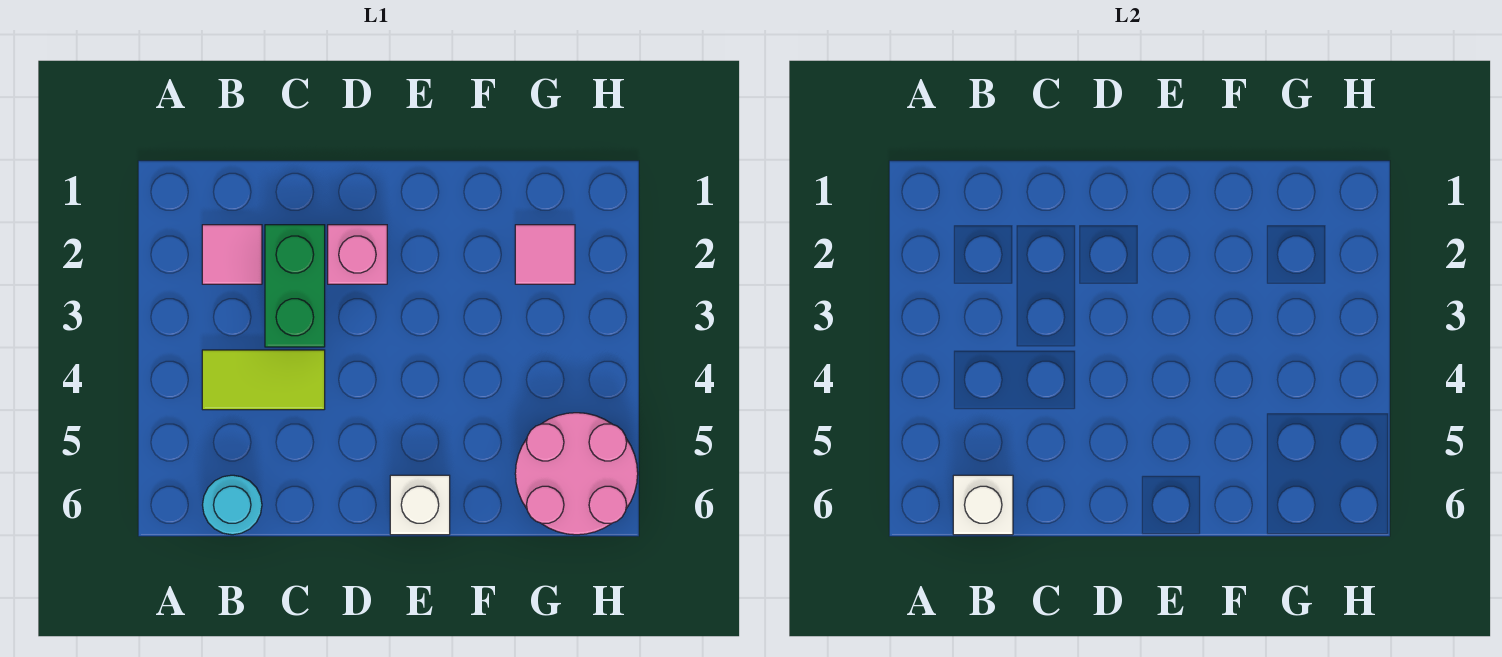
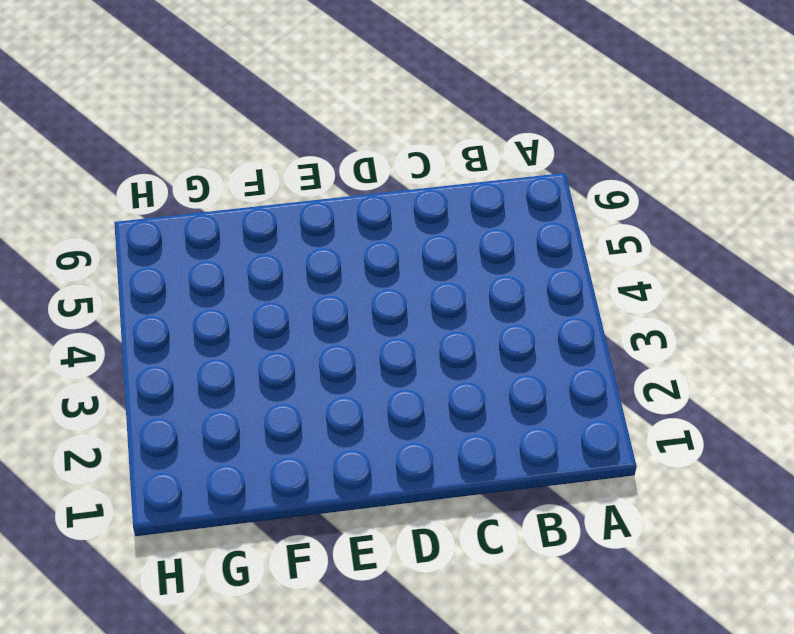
none -> pink tile B2 level 1
none -> lime tile B4:C4 level 1

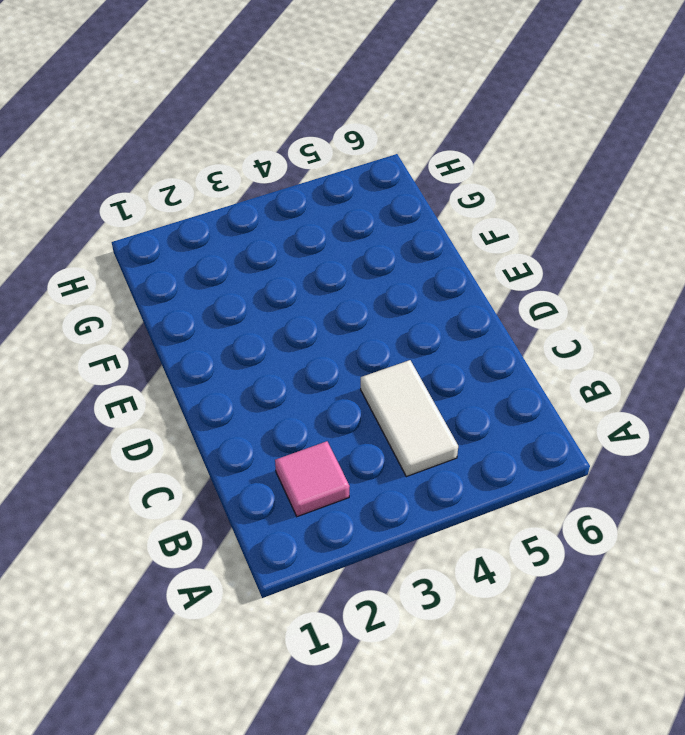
white tile B4:C4 level 1 -> lime tile B4:C4 level 1
none -> cyan round brick B6 level 1
none -> green brick C2:C3 level 1

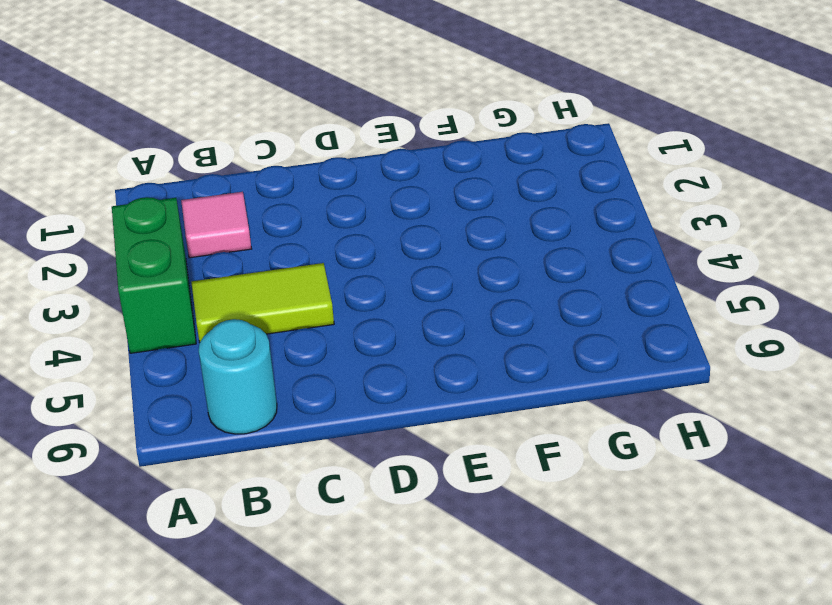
green brick A3:A4 level 1 -> green brick C2:C3 level 1
none -> pink brick D2 level 1
none -> white brick E6 level 1

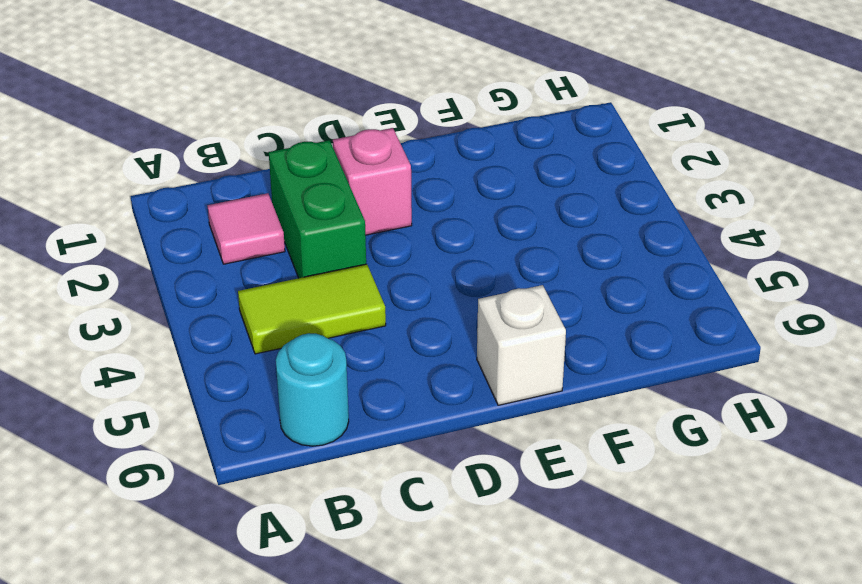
none -> pink tile G2 level 1
none -> pink round brick G5:H6 level 1

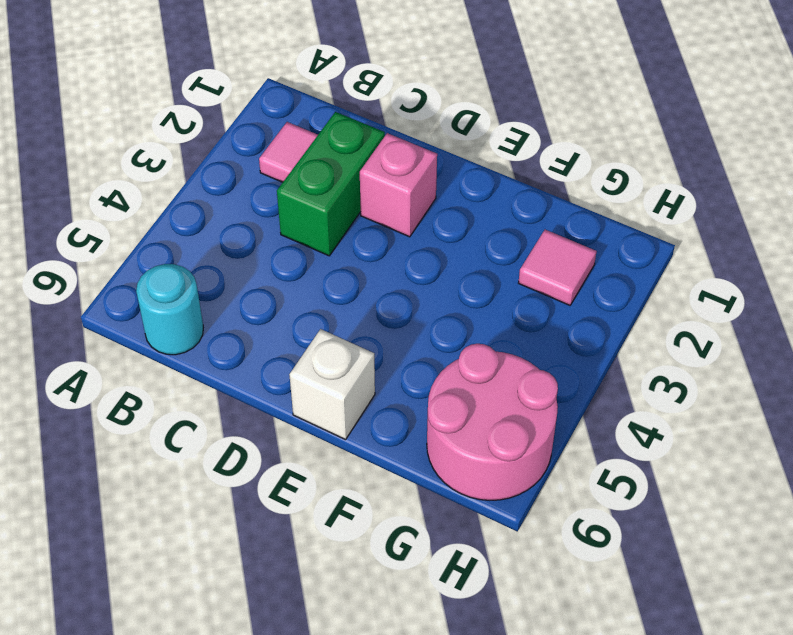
none -> lime tile B4:C4 level 1
none -> white brick B6 level 2

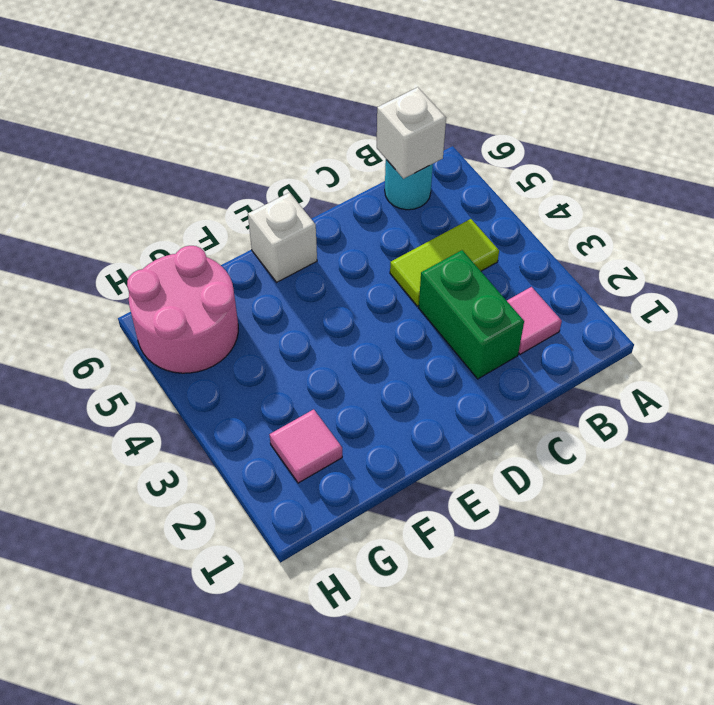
none -> pink brick D2 level 1

